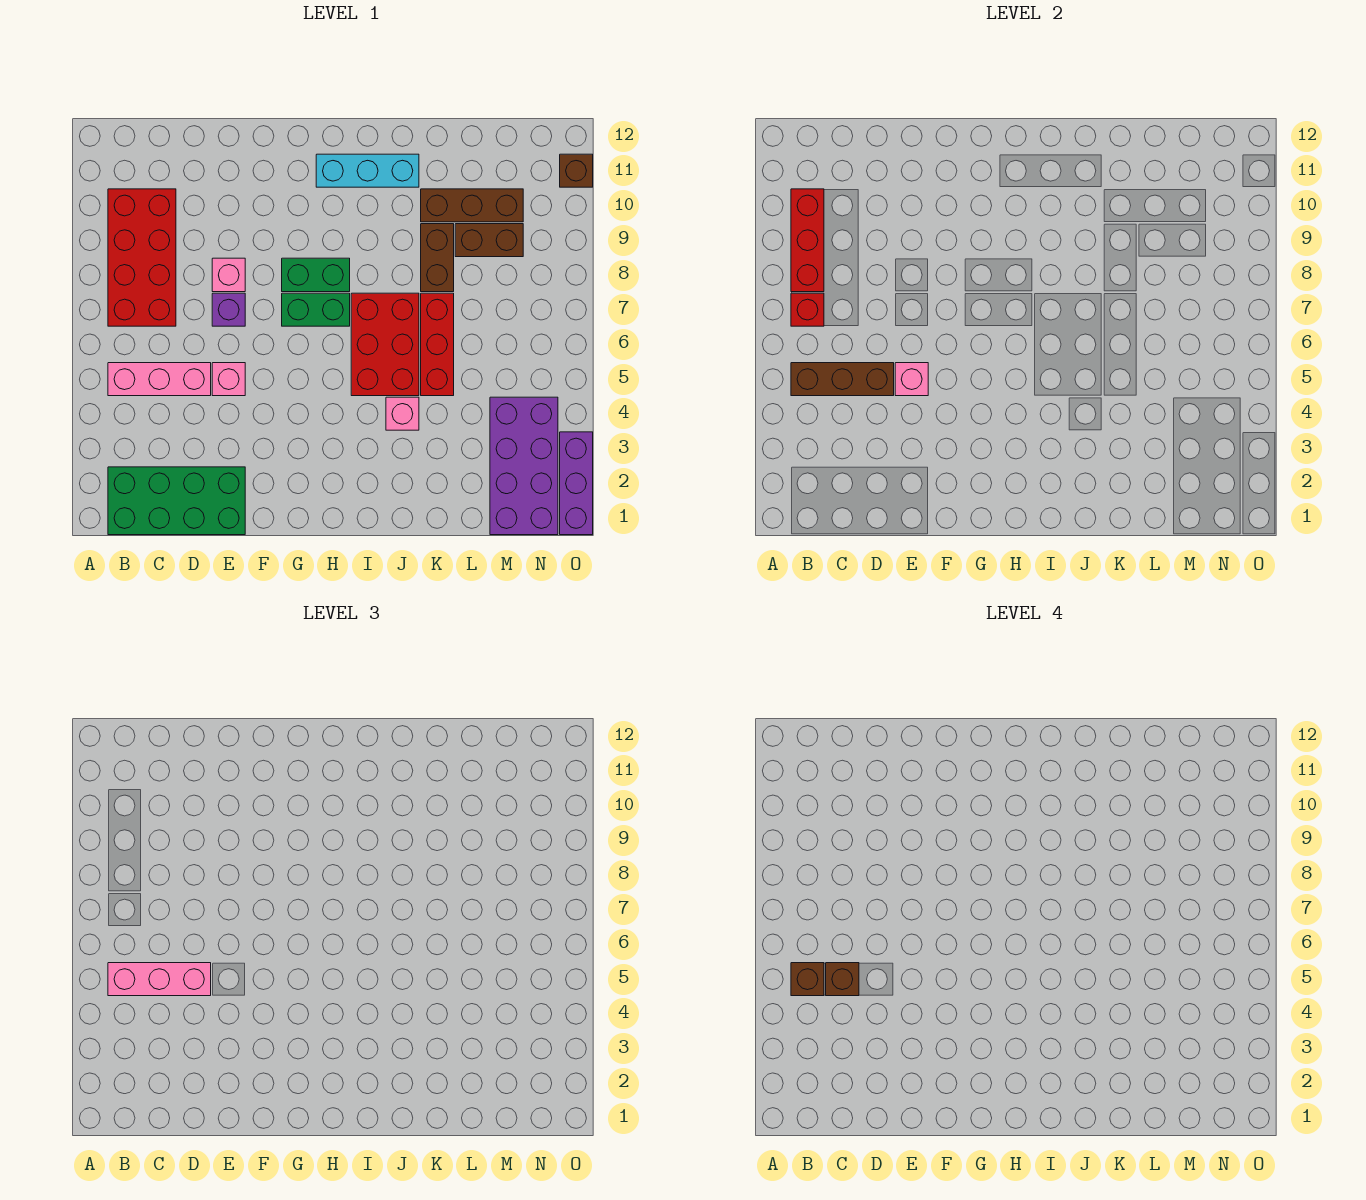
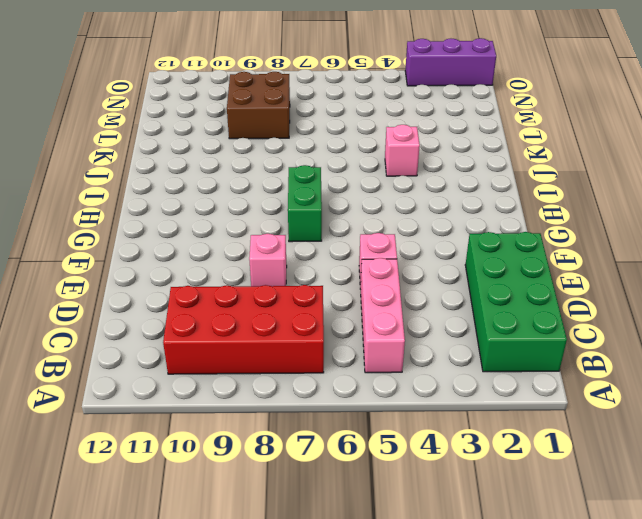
brown brick L8:M9 level 1 -> brown brick L9:M9 level 1
none -> purple brick E7 level 1
none -> green brick G8:H8 level 1
none -> cyan brick H11:J11 level 1

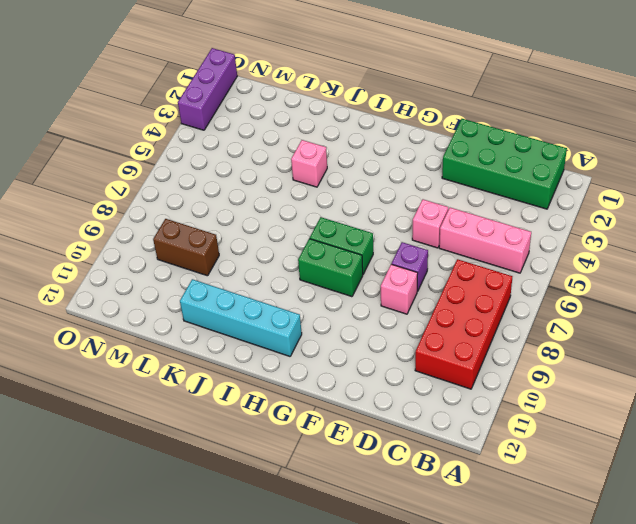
cyan brick H11:K11 level 1 -> cyan brick H11:J11 level 1
none -> red brick I5:J7 level 1
none -> red brick K5:K7 level 1
none -> brown brick K8:K9 level 1

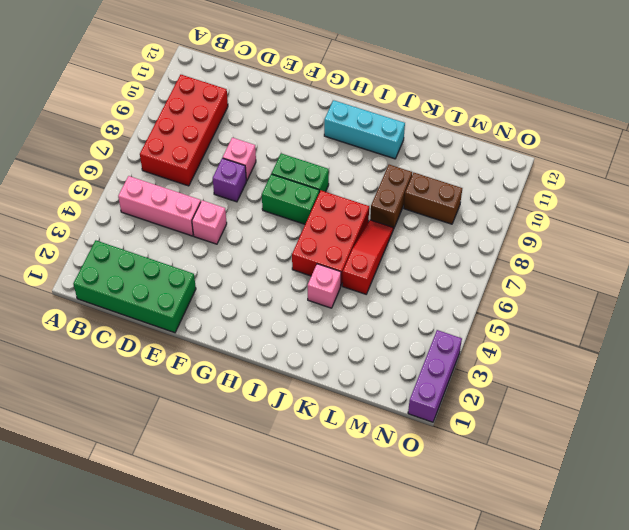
red slope K5:K7 level 1 top 5 -> red brick K5:K7 level 1
none -> brown brick K10:M10 level 1
none -> purple brick M1:N4 level 1
none -> brown brick O11 level 1

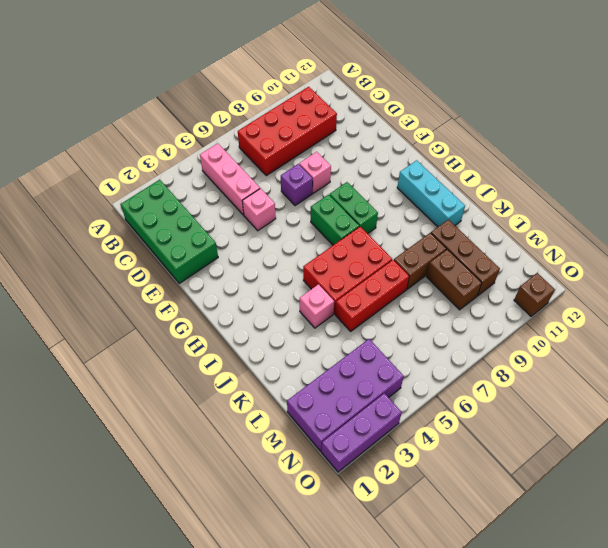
none -> brown brick B5:D5 level 2
none -> red brick B7 level 2
none -> red brick B8:B10 level 2

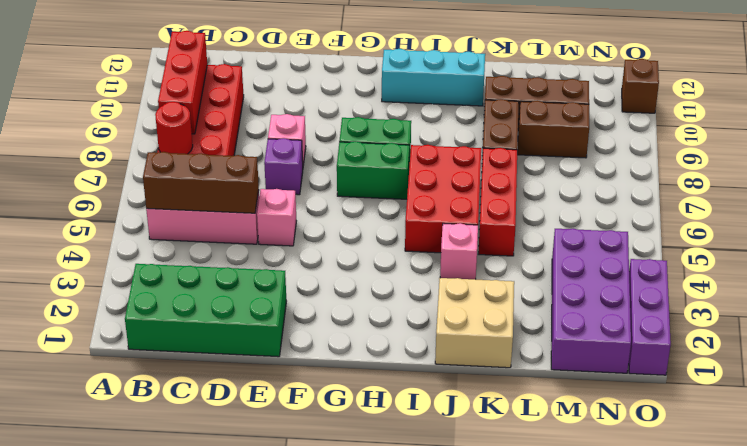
red round brick B7 level 2 -> red brick B7 level 2
tan brick J1:K2 level 1 -> none
none -> pink brick E5 level 2
none -> pink brick B5:D5 level 3
none -> brown brick B5 level 4

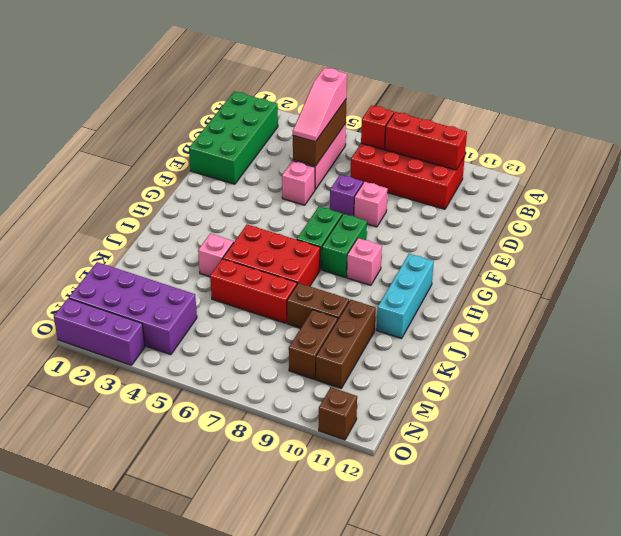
pink slope B5:D5 level 3 top B -> pink brick B5:D5 level 3
pink brick H9 level 1 -> pink brick E5 level 2
none -> brown brick B5 level 4
none -> brown brick C5 level 4

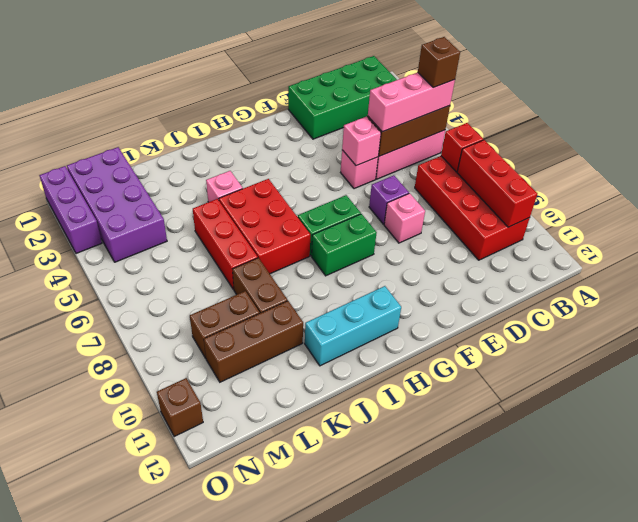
none -> brown brick C5 level 4

